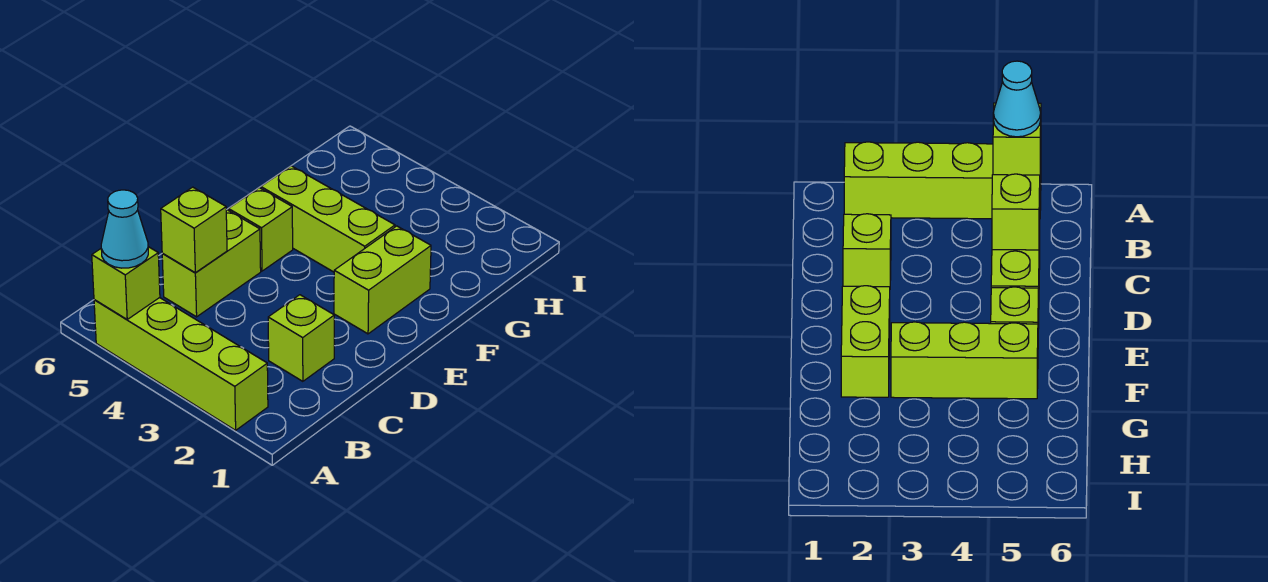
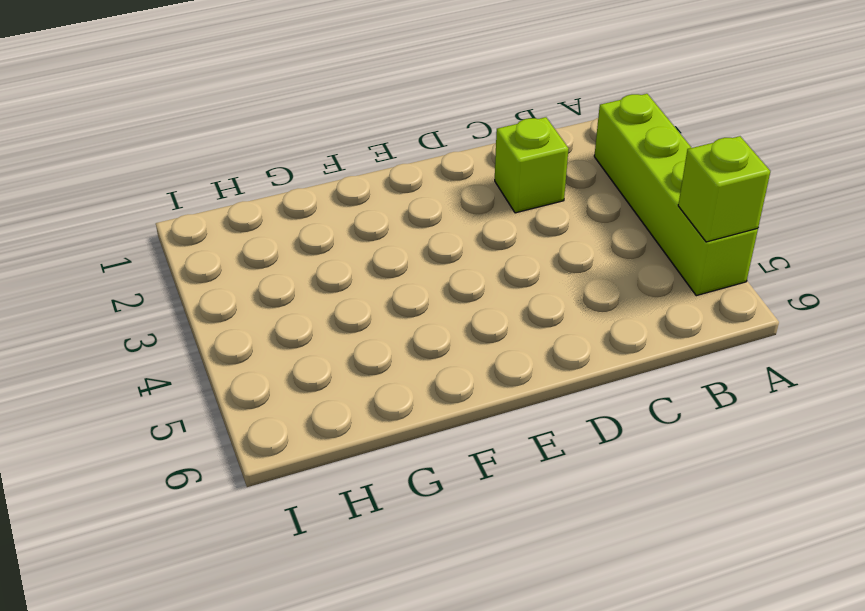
none -> lime brick C5:D5 level 1
none -> lime brick E2:F2 level 1

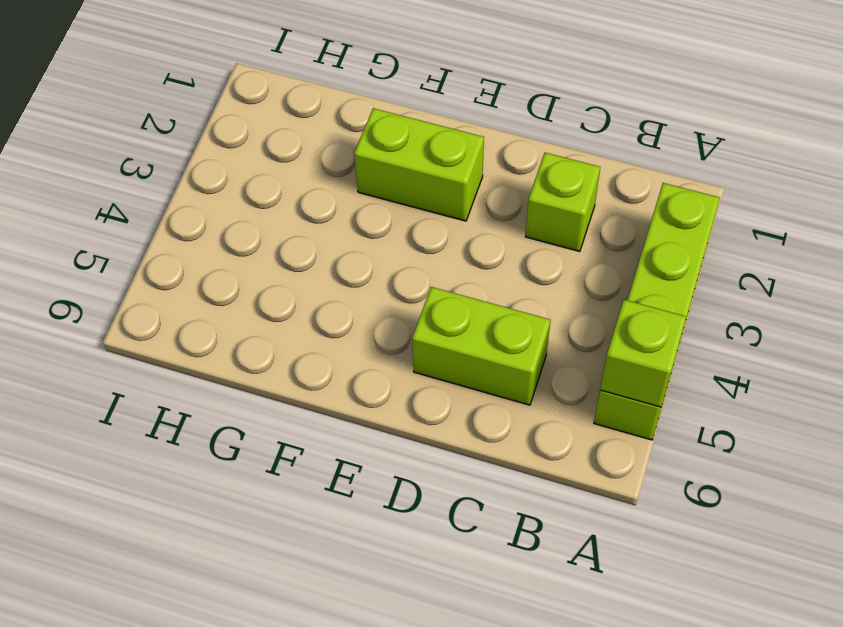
none -> lime brick E5 level 1
none -> lime brick F3:F5 level 1

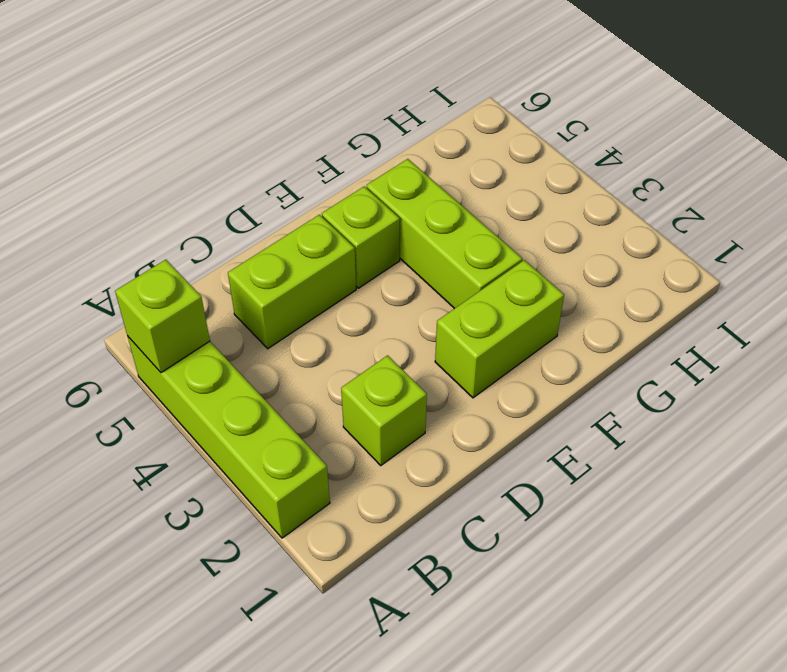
none -> lime brick C5 level 2
none -> cyan cone A5 level 3

